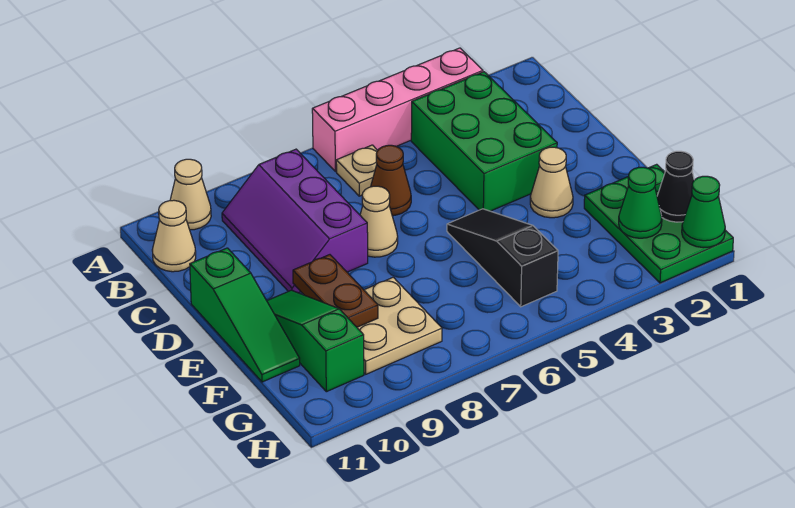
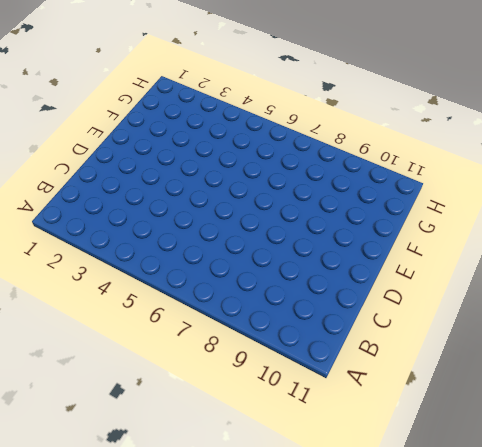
none -> pink brick A3:A6 level 1
none -> tan cone A10 level 1
none -> green brick B3:D4 level 1

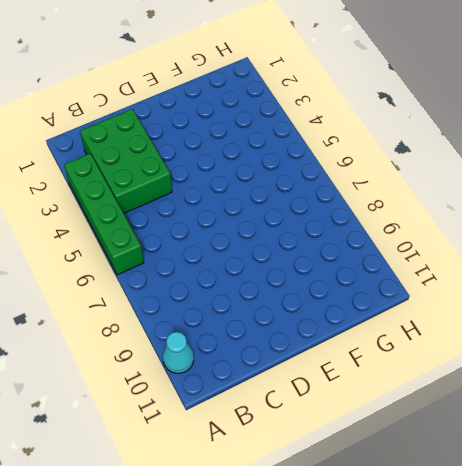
green brick A3:A6 level 1 -> pink brick A3:A6 level 1
cyan cone A10 level 1 -> tan cone A10 level 1
green brick B2:C4 level 1 -> green brick B3:D4 level 1
none -> tan plate B6 level 1
none -> purple slope B8:D9 level 1 top 8
none -> tan cone B11 level 1

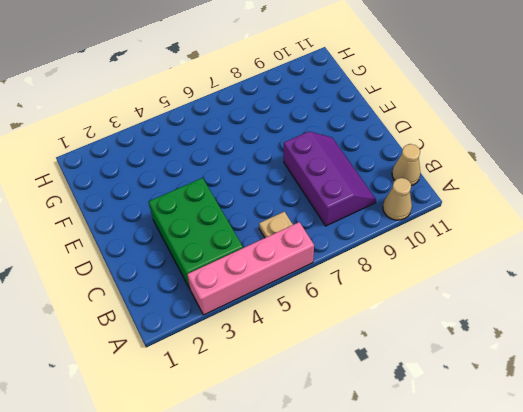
none -> brown cone C6 level 1
none -> tan cone D7 level 1
none -> green slope D11:F11 level 1 top D

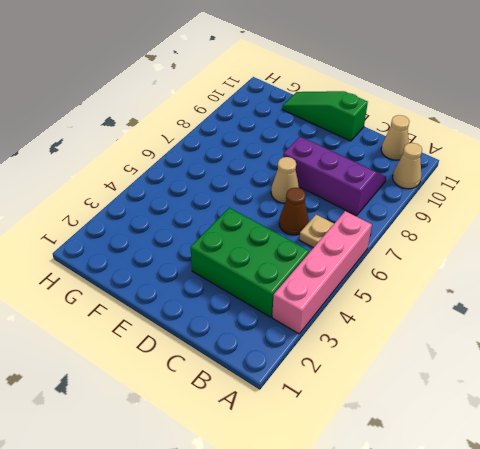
none -> tan cone E3 level 1
none -> black slope E5:G5 level 1 top G
none -> green slope E10:G10 level 1 top G

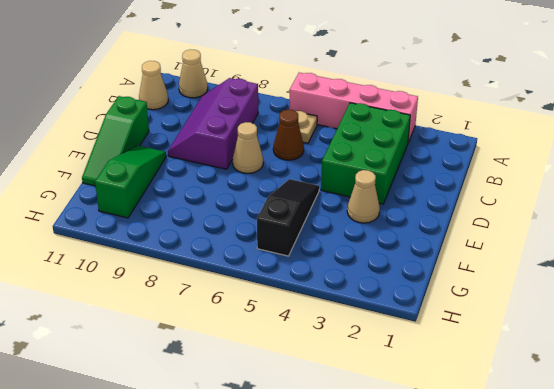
none -> green plate F1:H2 level 1
none -> tan plate F8:G9 level 1
none -> brown plate E9:F9 level 2

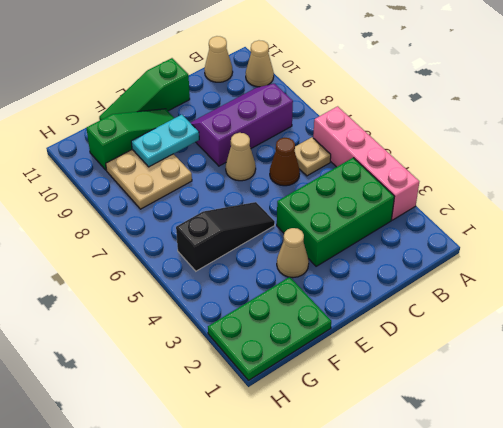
cyan plate E9:F9 level 2 -> brown plate E9:F9 level 2
none -> black cone G1 level 2
none -> green cone G2 level 2
none -> green cone H1 level 2

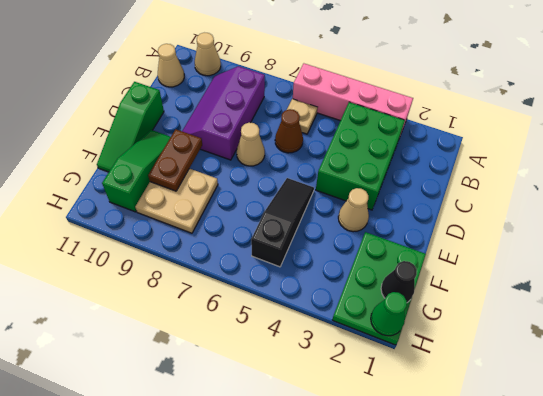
none -> green cone G2 level 2

